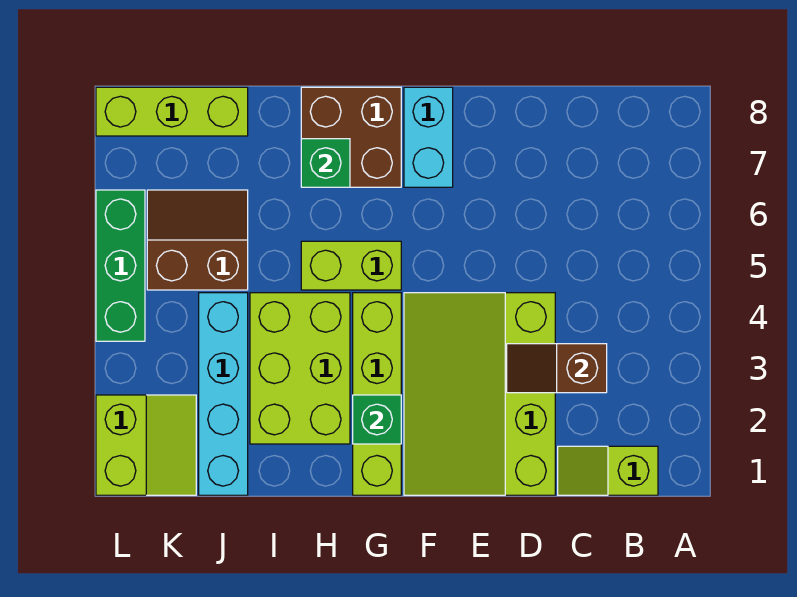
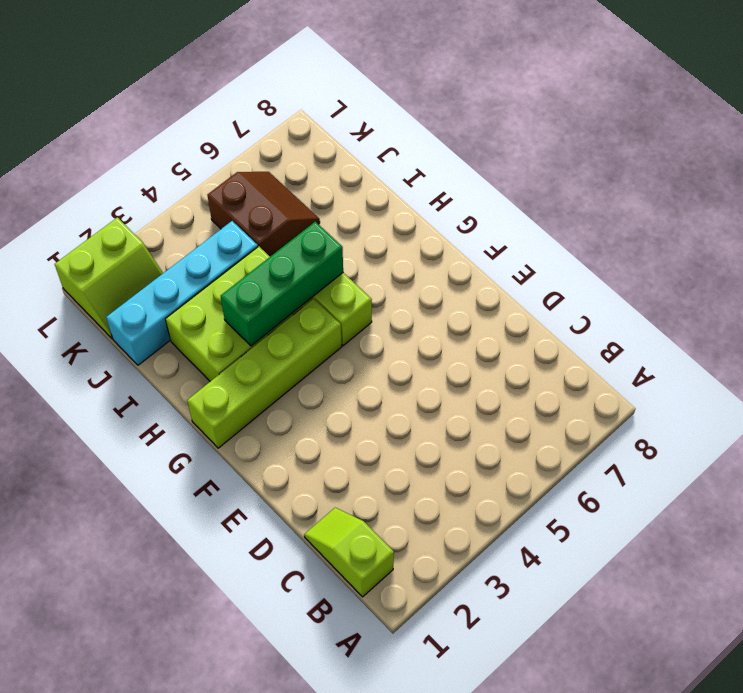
green brick H3:H5 level 2 -> green brick L4:L6 level 1
none -> lime slope D1:F4 level 1 top D
none -> cyan brick F7:F8 level 1
none -> brown brick G7:H8 level 1

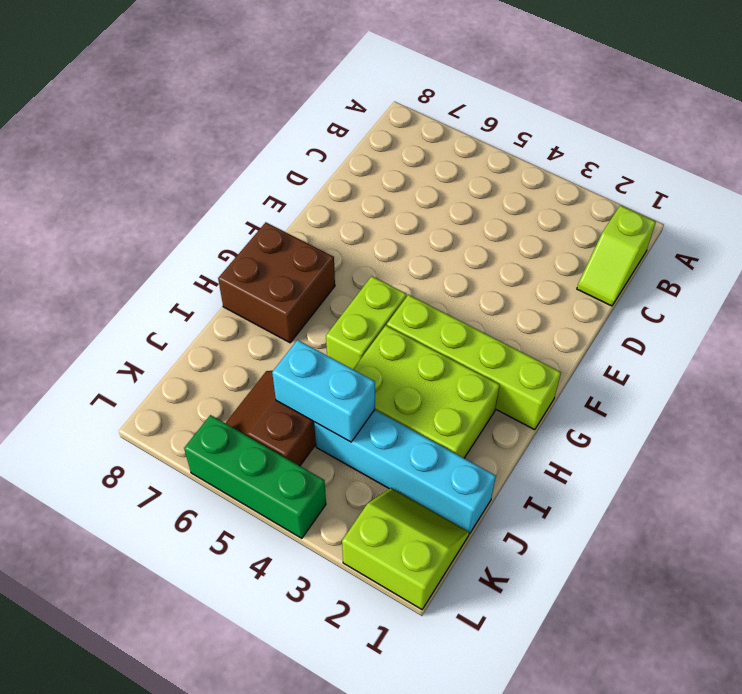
cyan brick J4:J5 level 2 -> cyan brick F7:F8 level 1
none -> lime slope D1:F4 level 1 top D
none -> lime brick J8:L8 level 1
none -> brown slope C3:D3 level 2 top C

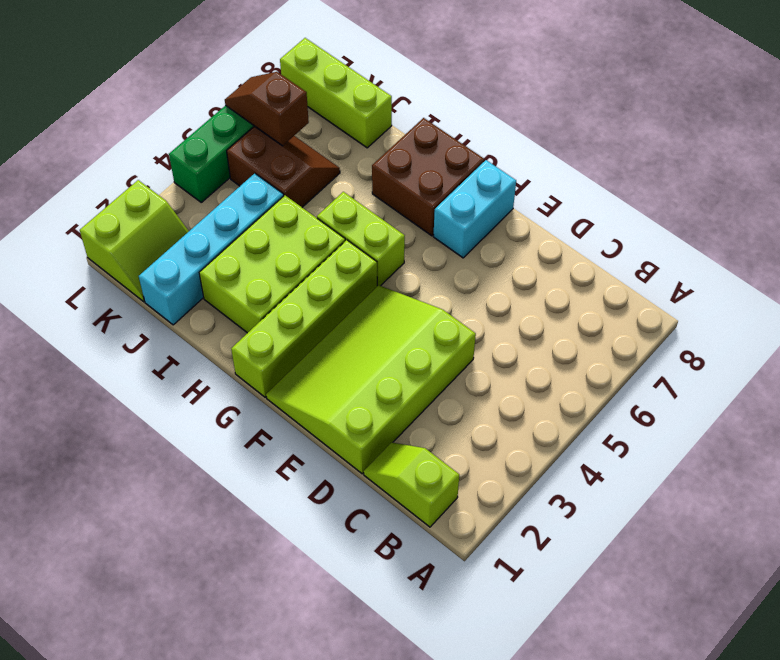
brown slope K6:L6 level 2 top K -> brown slope C3:D3 level 2 top C
none -> green brick G2 level 2
none -> green brick H7 level 2

